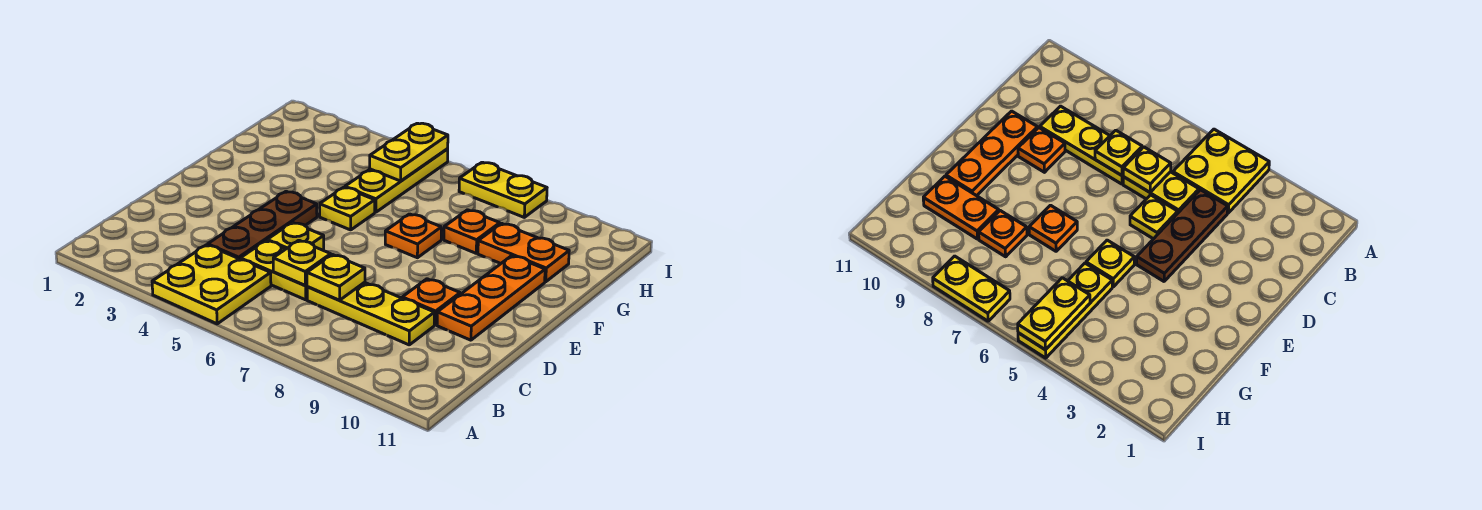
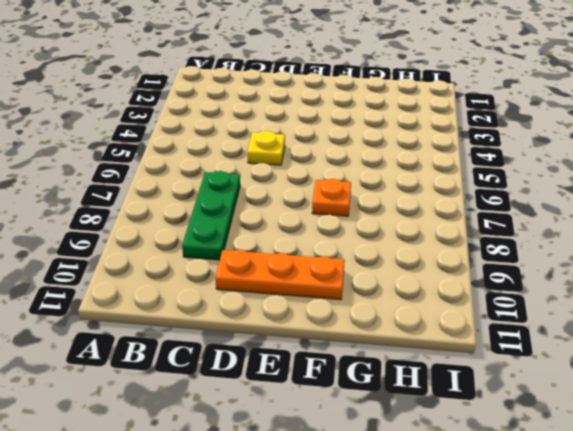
green plate C7:C9 level 1 -> yellow plate C7:C9 level 1
none -> yellow plate A4:B5 level 1
none -> brown plate C4:E4 level 1
none -> yellow plate C5:C6 level 1

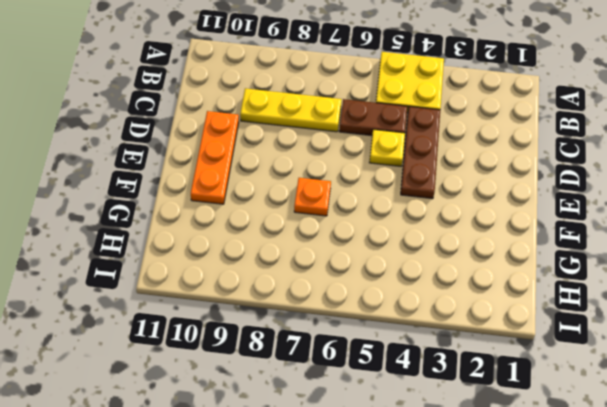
brown plate C5:C6 level 1 -> yellow plate C5:C6 level 1
none -> orange plate D9 level 1
none -> yellow plate F5 level 1
none -> yellow plate G5:I5 level 1

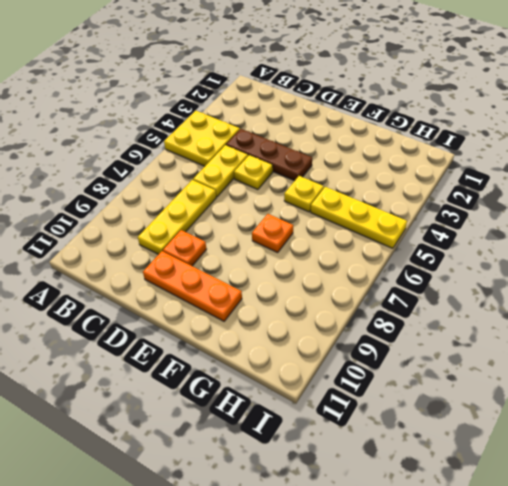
none -> orange plate G8 level 1
none -> orange plate G9:G10 level 1
none -> yellow plate I7:I8 level 1

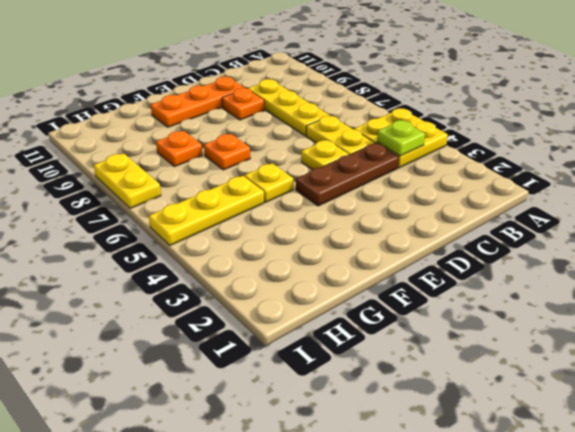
lime plate B4 level 2 -> none
none -> orange plate G9:G10 level 1
none -> yellow plate C6 level 2
none -> yellow plate C7 level 2

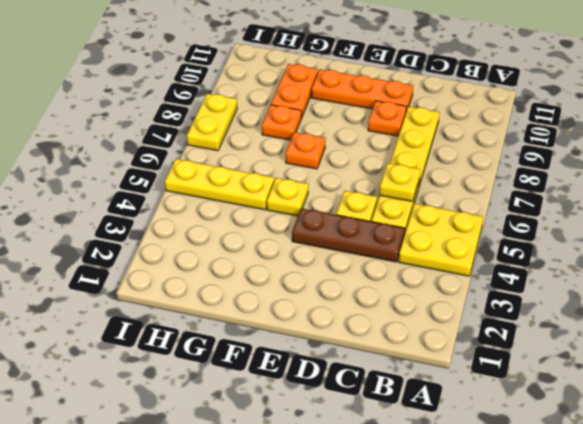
none -> yellow plate C7 level 2
none -> yellow plate H5:I5 level 2

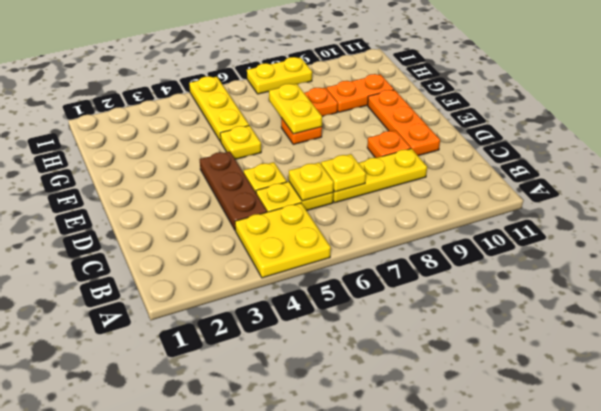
yellow plate F7:G7 level 2 -> yellow plate H5:I5 level 2

